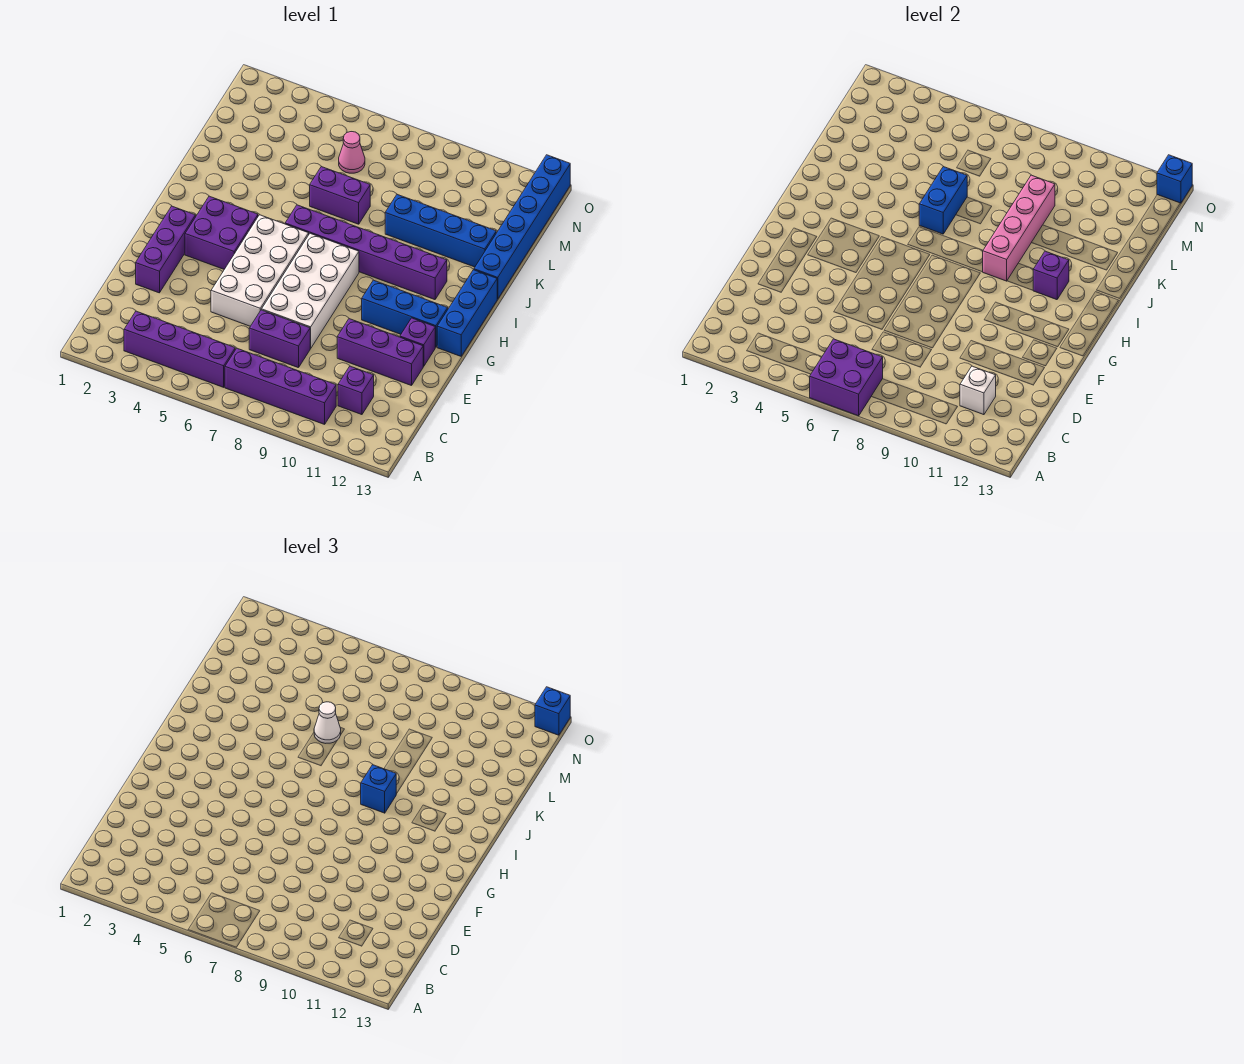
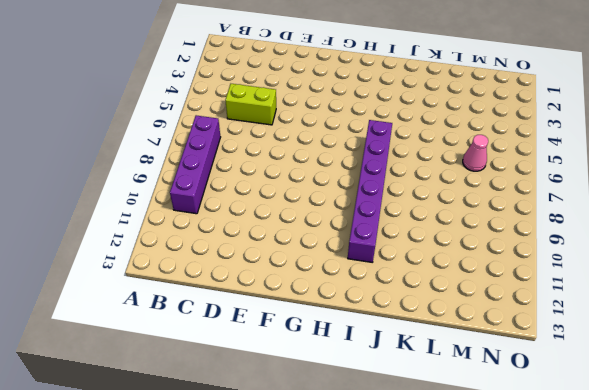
lime brick C5:D5 level 1 -> none
none -> purple brick B3:B6 level 1
none -> purple brick C11 level 1
none -> purple brick D7:D8 level 1

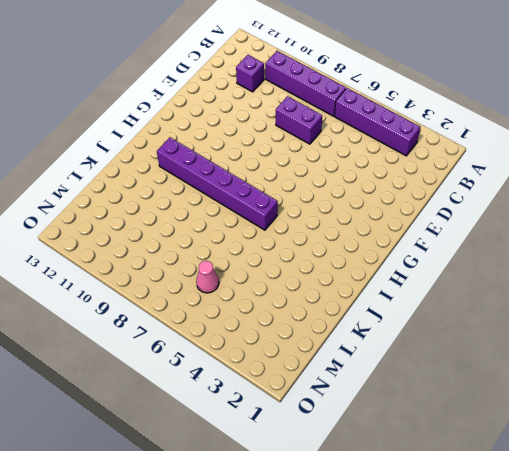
none -> purple brick E2:G2 level 1
none -> white brick E5:H6 level 1
none -> white brick E7:H8 level 1

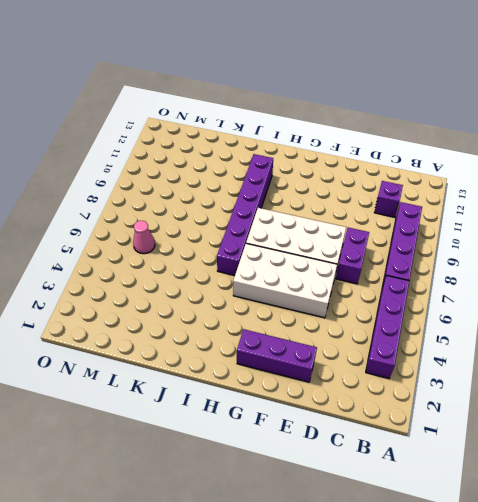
none -> purple brick E10:E12 level 1
none -> purple brick F12 level 1
none -> purple brick G3:H4 level 1

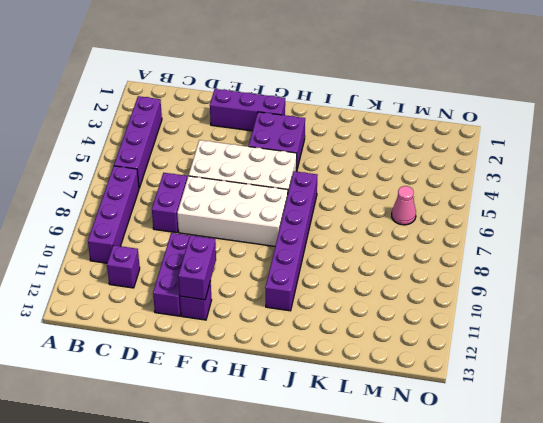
purple brick F11:F12 level 2 -> purple brick K6:K7 level 1
none -> blue brick G10:G12 level 1
none -> blue brick G13:I13 level 1
none -> blue brick J13:O13 level 1

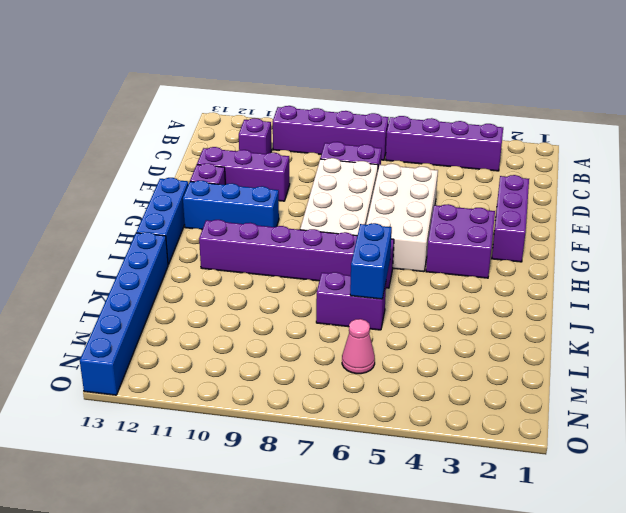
none -> blue brick K9:K12 level 1
none -> purple brick A6:B7 level 2
none -> white brick C11 level 2

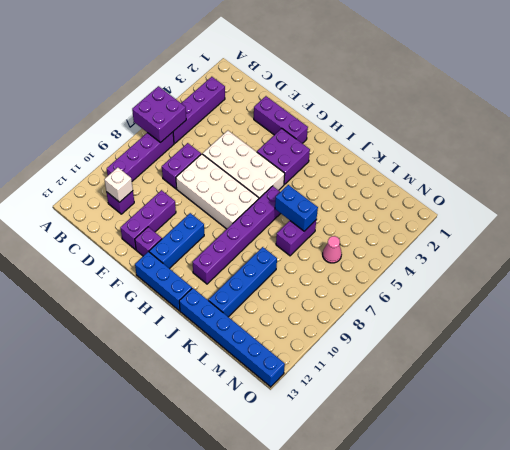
none -> pink brick I9:L9 level 2
none -> purple brick I11 level 2
none -> blue brick O13 level 2

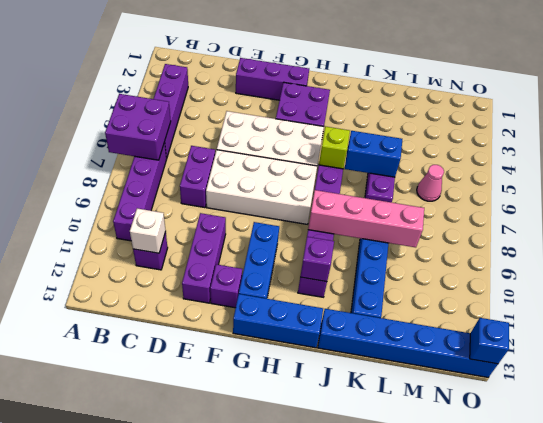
lime brick I6 level 2 -> none
none -> blue brick I9 level 3
none -> white cone K6 level 3
none -> blue brick O13 level 3

